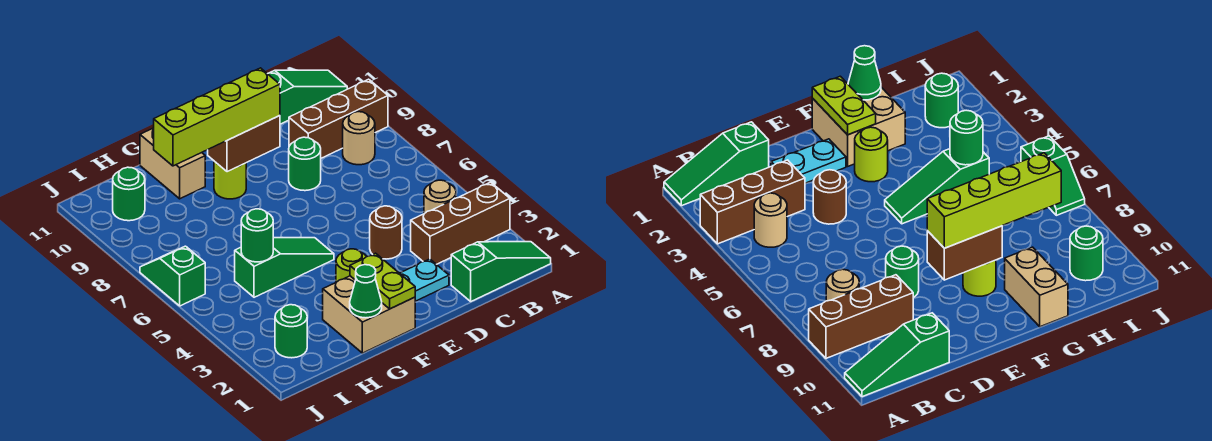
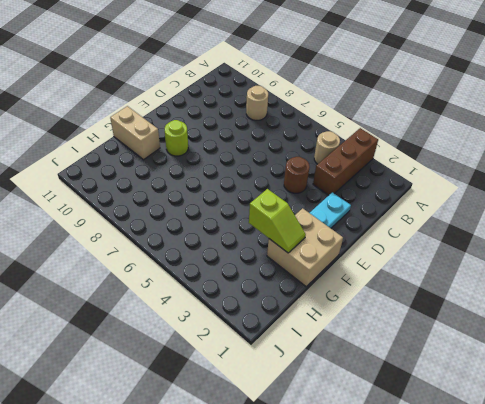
lime slope G2:G3 level 2 top 3 -> none
none -> green slope A1:C1 level 1 top C
none -> brown brick A9:C9 level 1
none -> green slope A11:C11 level 1 top C

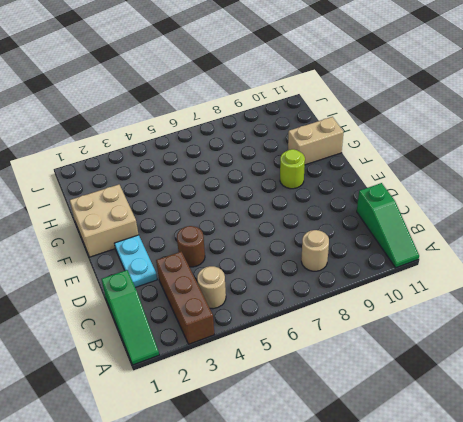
none -> brown brick A9:C9 level 1
none -> green round brick D8 level 1
none -> lime round brick F3 level 1

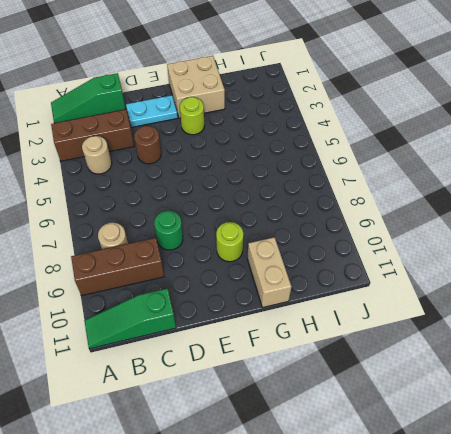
none -> green slope F5:H5 level 1 top H
none -> green round brick I2 level 1
none -> green round brick I10 level 1

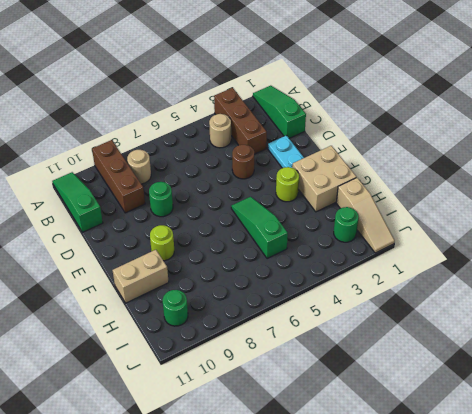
tan slope H1:J1 level 1 top H -> none
none -> green slope J6:J7 level 1 top 6
none -> brown brick E9:F9 level 2
none -> lime plate F1:F2 level 2

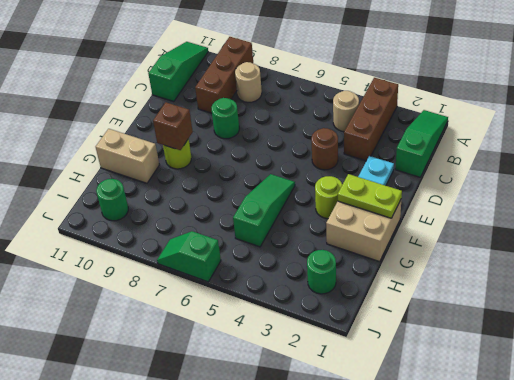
brown brick F9 level 2 -> brown brick E9:F9 level 2
none -> green cone G1 level 2
none -> green round brick H5 level 2
none -> lime brick E9:H9 level 3

